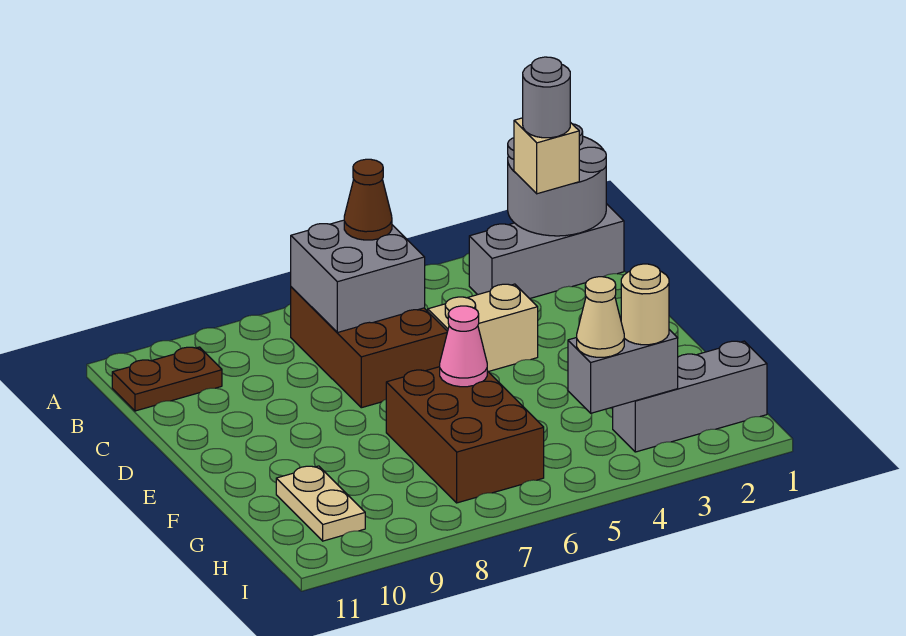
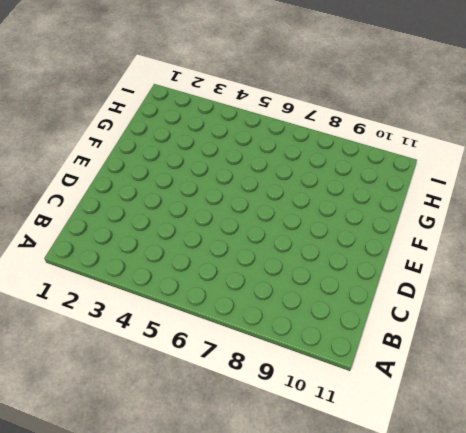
none -> grey brick B1:B3 level 1
none -> brown brick B6:D7 level 1
none -> brown plate B10:B11 level 1

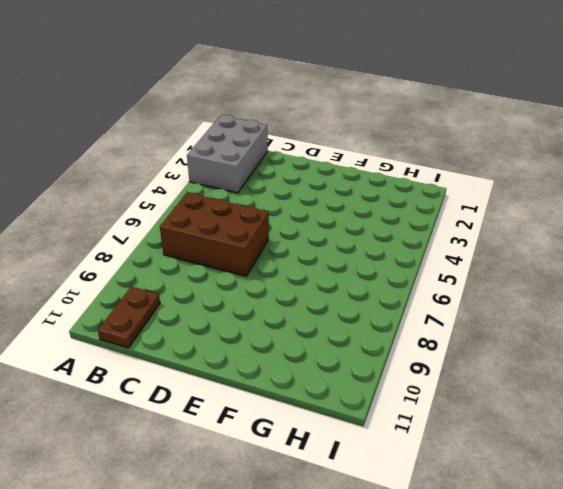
grey brick A1:B3 level 1 -> grey brick B1:B3 level 1
none -> tan brick D4:D5 level 1
none -> brown brick F6:H7 level 1
none -> tan plate G10:H10 level 1

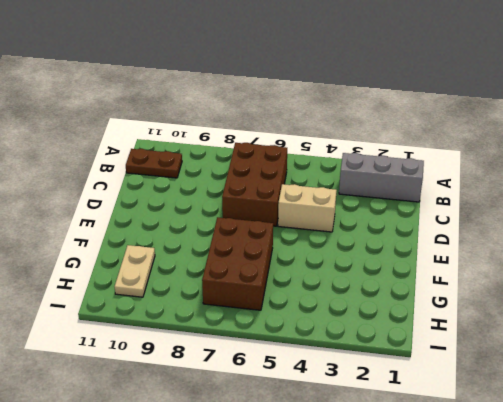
none -> grey brick H1:H3 level 1
none -> grey round brick A1:B2 level 2
none -> grey brick B6:C7 level 2

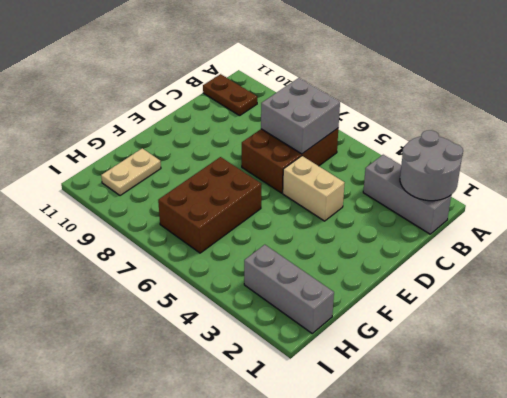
none -> pink cone F6 level 2
none -> grey brick H3:H4 level 2
none -> tan brick B2 level 3

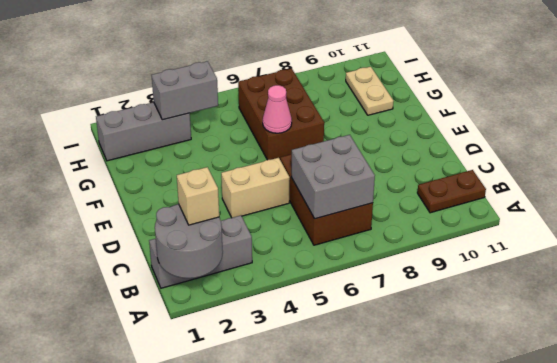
none -> brown cone B6 level 3
none -> tan round brick H3 level 3
none -> tan cone H4 level 3

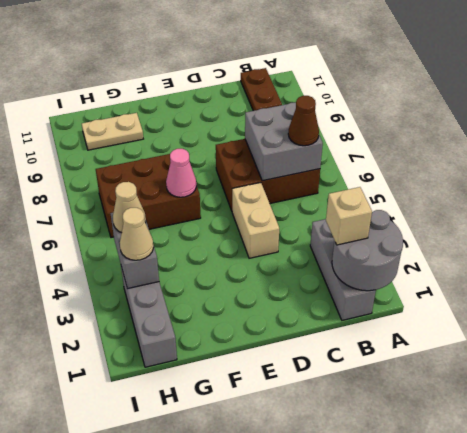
tan cone H3 level 3 -> tan round brick H3 level 3
none -> grey round brick B2 level 4

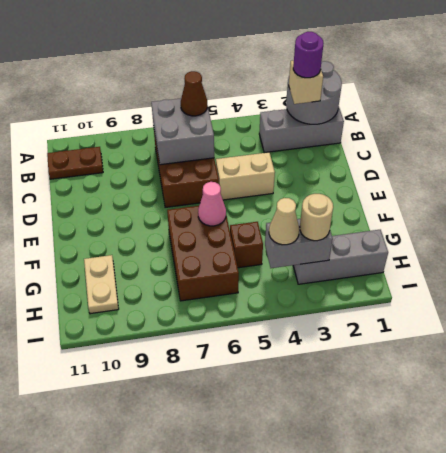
purple round brick B2 level 4 -> grey round brick B2 level 4
brown brick G5 level 1 -> none

